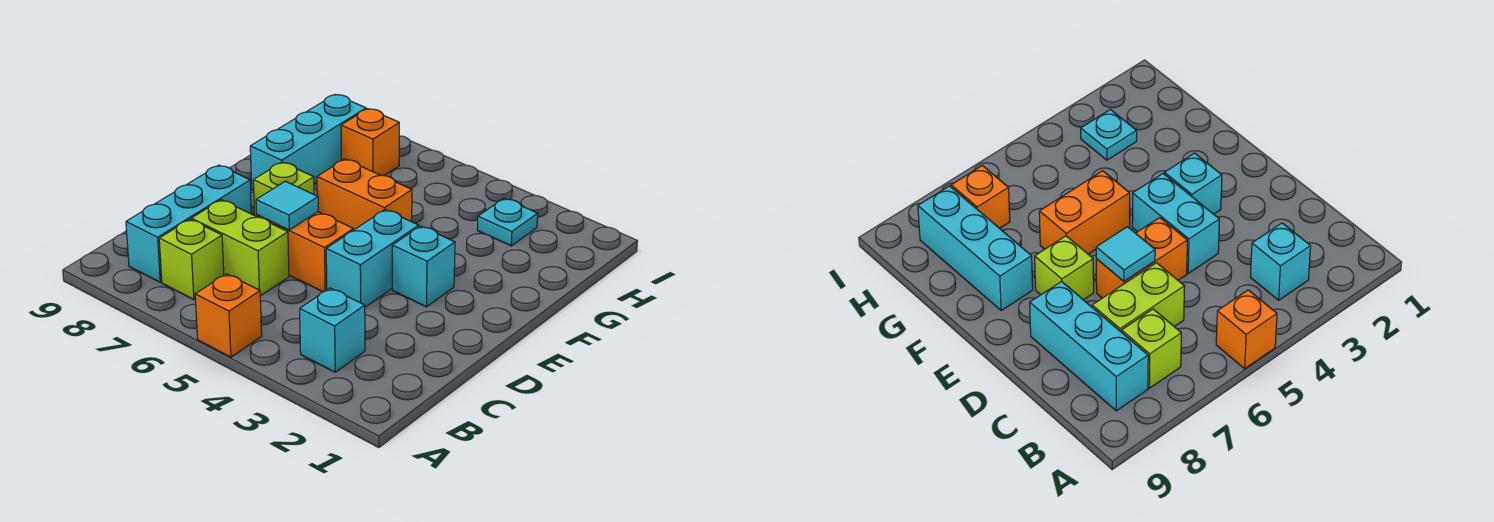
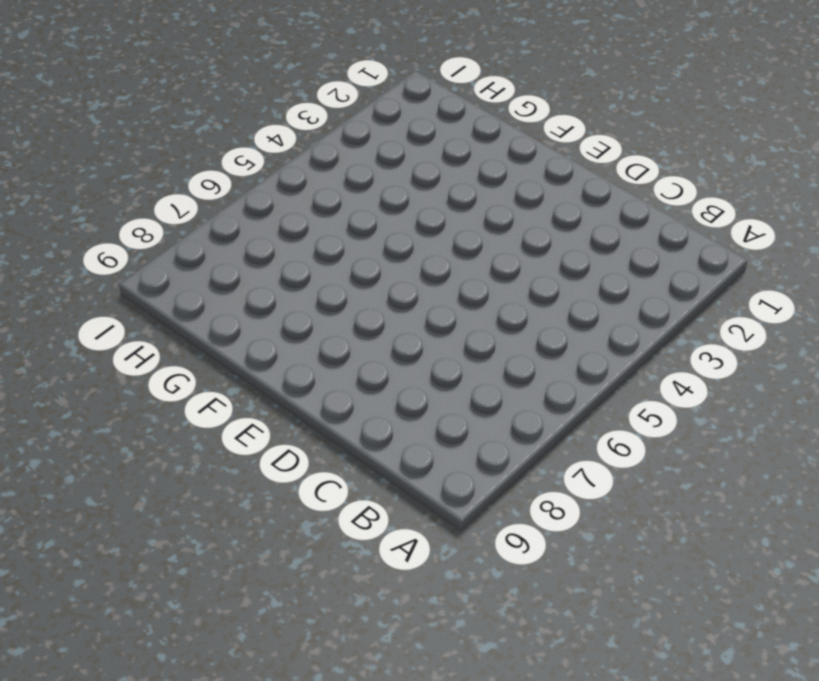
none -> orange brick A5 level 1
none -> cyan brick B3 level 1
none -> lime brick B7 level 1

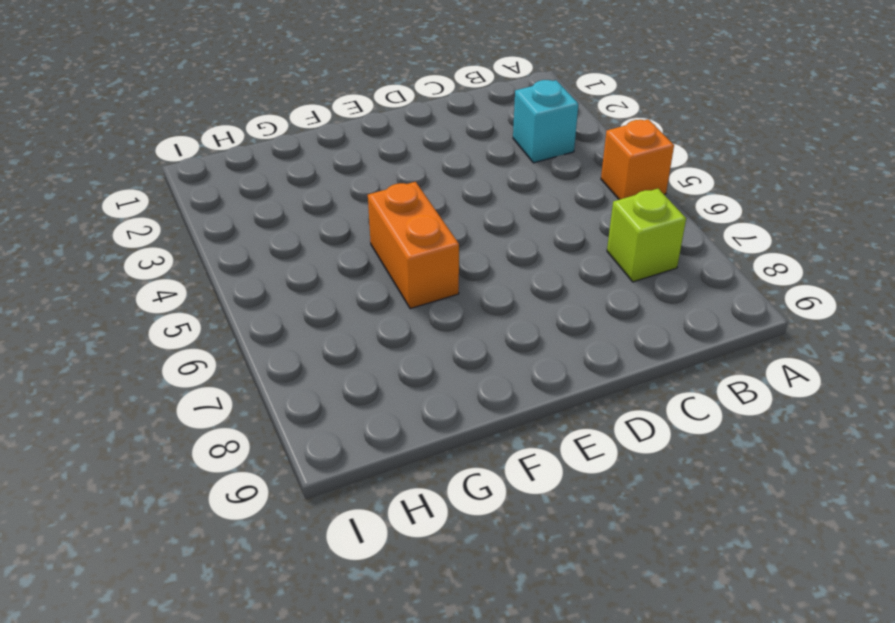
none -> cyan brick B8:D8 level 1
none -> lime brick C6:C7 level 1
none -> cyan brick D4:E4 level 1

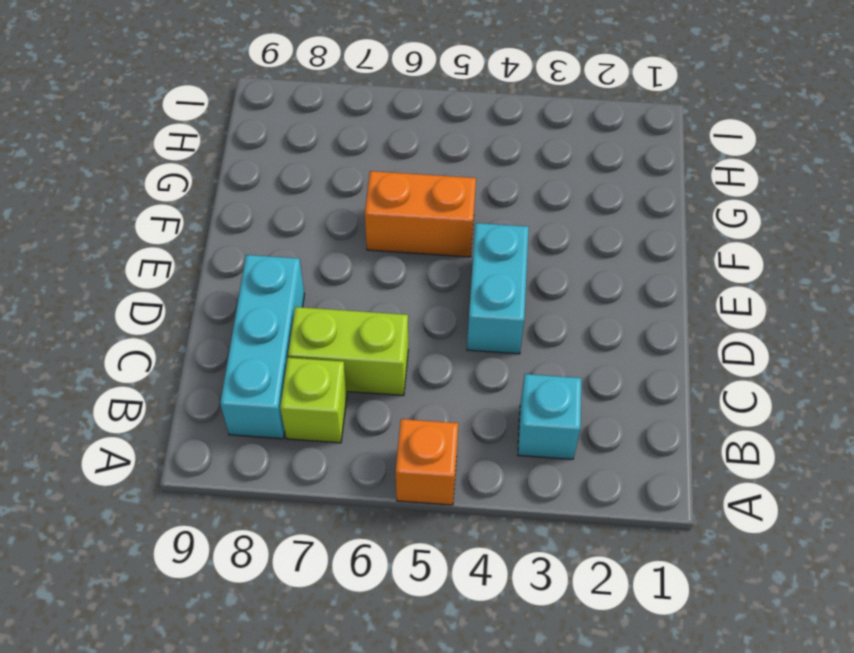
none -> orange brick D5:D6 level 1
none -> cyan brick E3 level 1
none -> lime brick E7 level 1

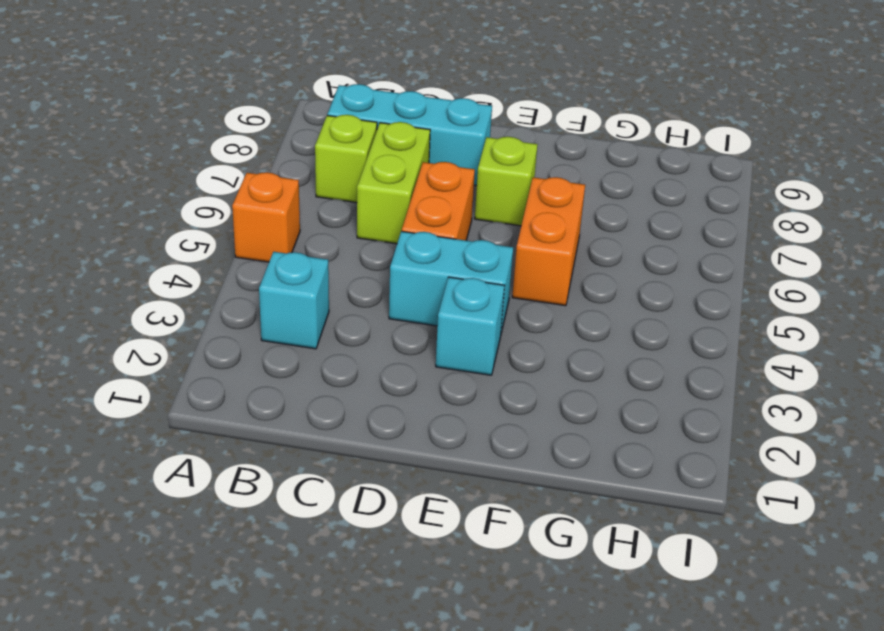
none -> cyan brick F8:H8 level 1
none -> cyan plate H3 level 1
none -> orange brick H7 level 1

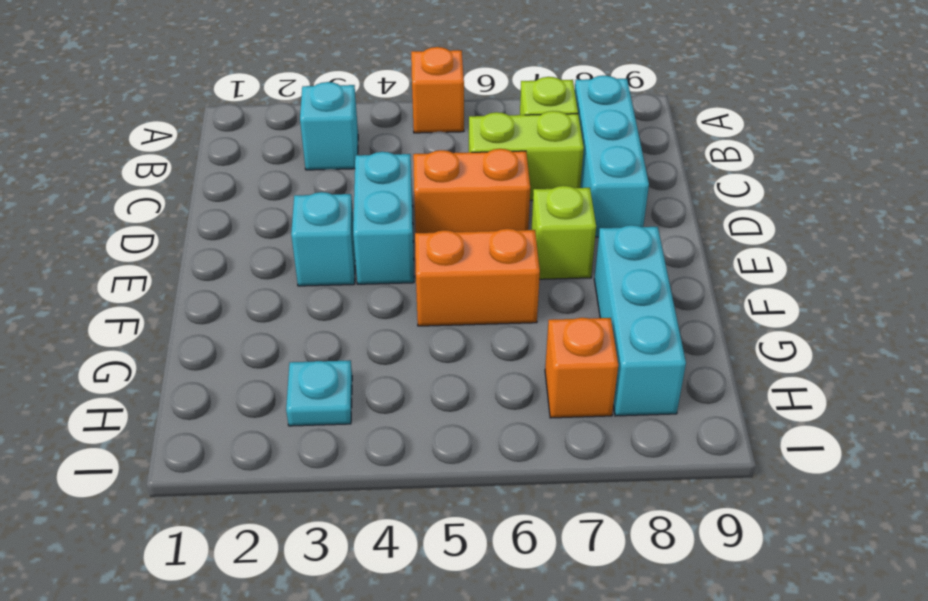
none -> cyan tile D6 level 2

